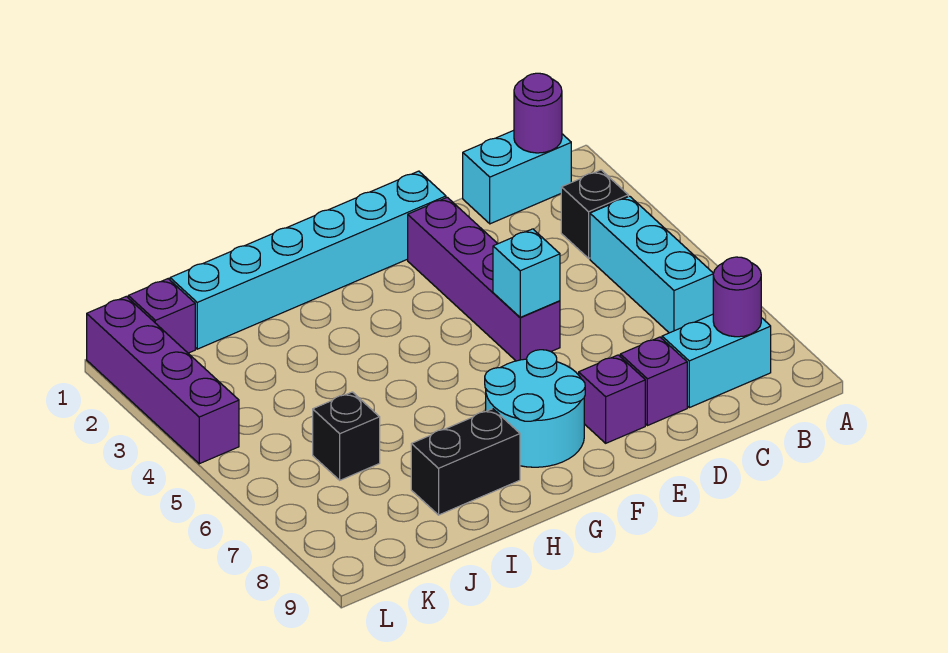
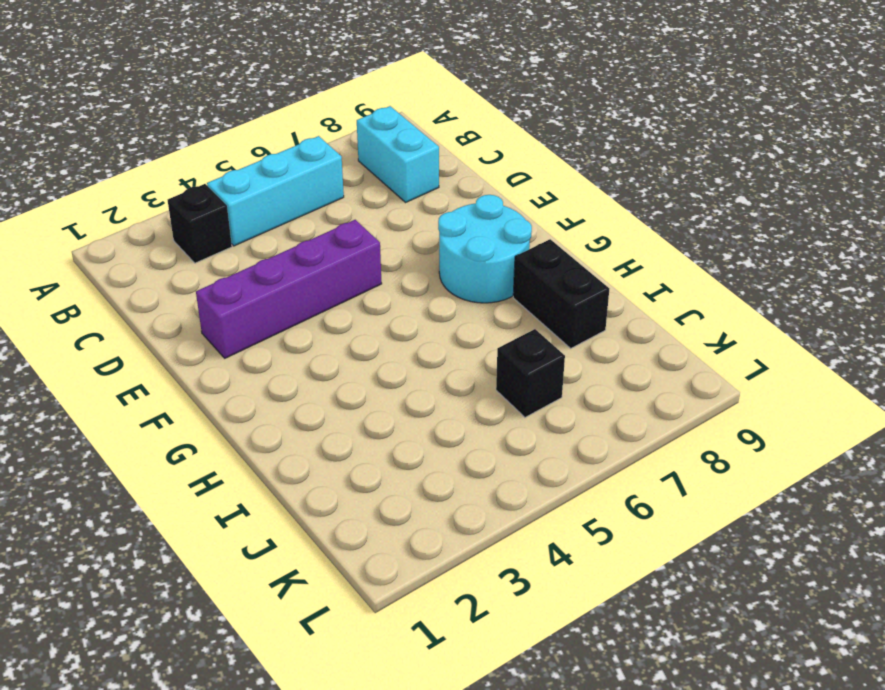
none -> cyan brick B1:C1 level 1
none -> purple brick D8 level 1
none -> cyan brick E1:J1 level 1

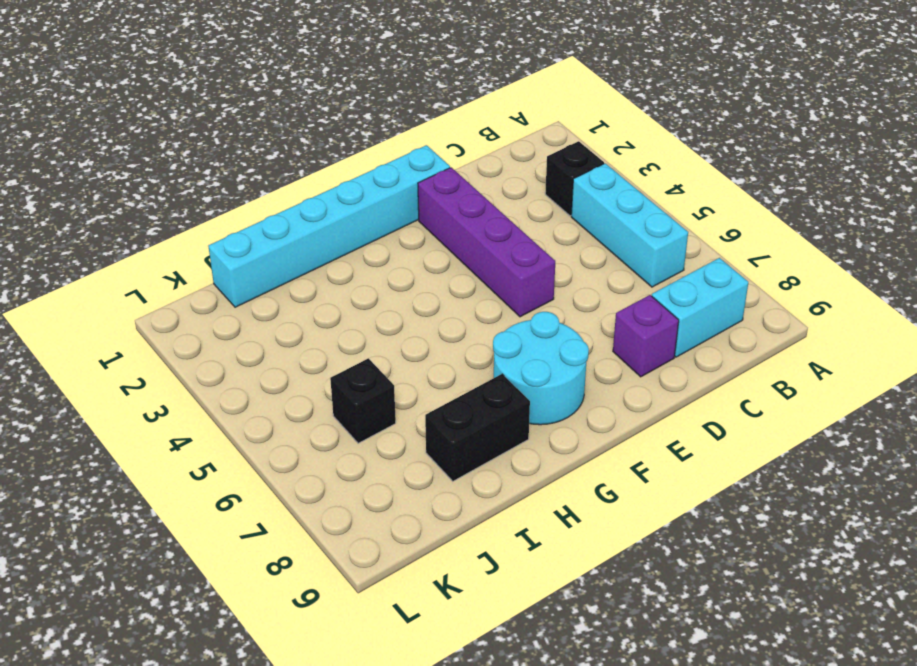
none -> cyan brick B1:C1 level 1
none -> purple brick E8 level 1
none -> purple brick K1 level 1

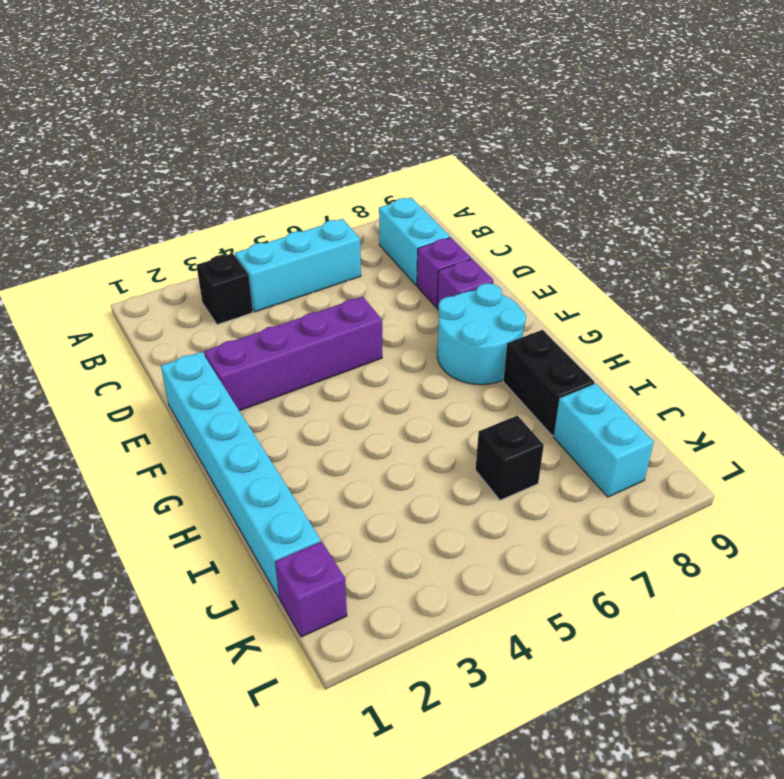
cyan brick J8:K8 level 1 -> cyan brick B1:C1 level 1
none -> purple brick L1:L4 level 1
none -> purple round brick B1 level 2
none -> purple round brick B8 level 2

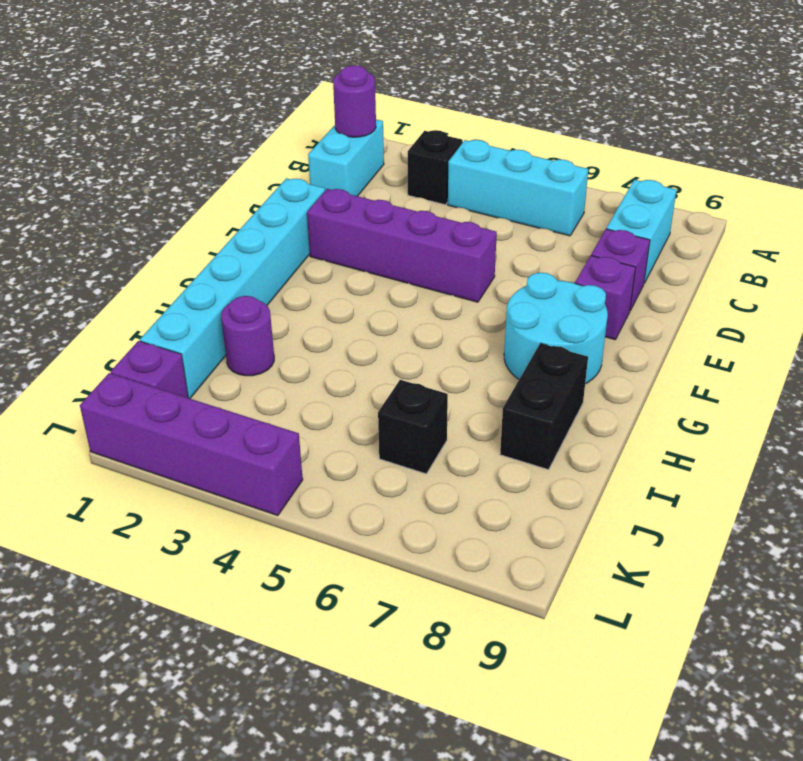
purple round brick I2 level 1 -> purple round brick B8 level 2
none -> cyan brick E5 level 2

